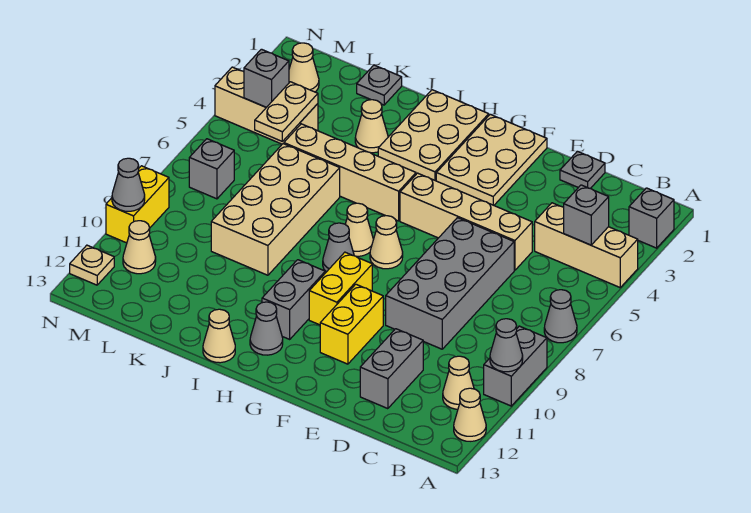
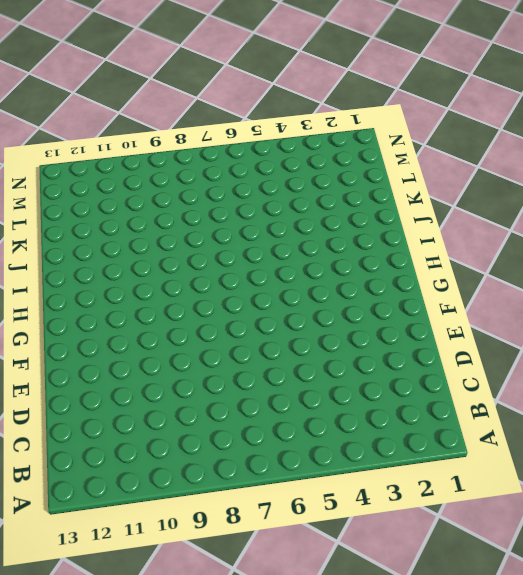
none -> grey brick A2 level 1
none -> tan brick A4:C4 level 1
none -> grey cone A7 level 1
none -> grey brick A9:A10 level 1

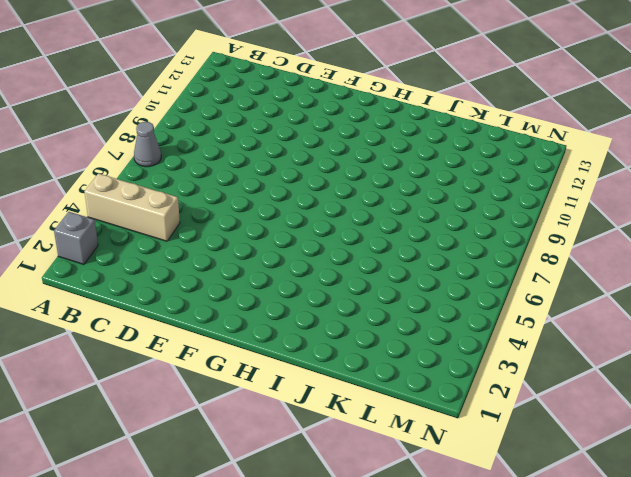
none -> grey brick A9:A10 level 1
none -> tan cone A12 level 1
none -> tan cone B11 level 1
none -> grey plate D1 level 1

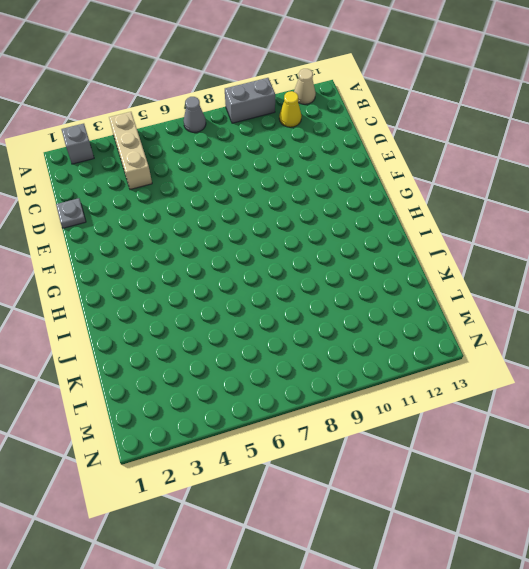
yellow cone B11 level 1 -> tan cone B11 level 1
none -> tan brick D5:G5 level 1
none -> grey brick D6:E9 level 1
none -> grey brick D11:D12 level 1
none -> tan plate F1:G3 level 1

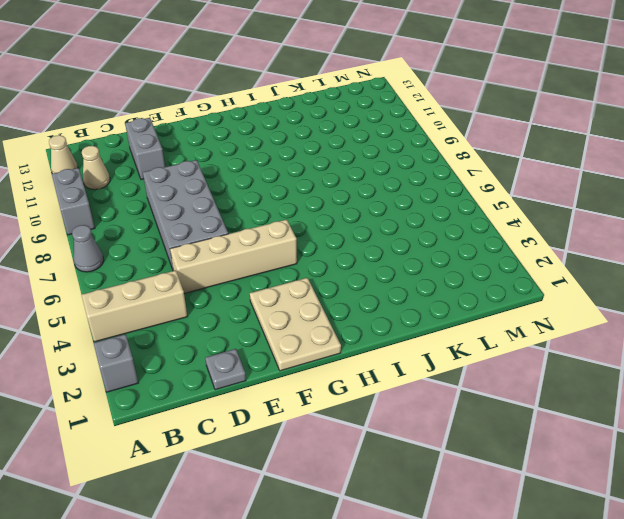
none -> yellow brick F10:F11 level 1
none -> tan cone G7 level 1
none -> yellow brick G9:G10 level 1
none -> tan plate H1:I3 level 1

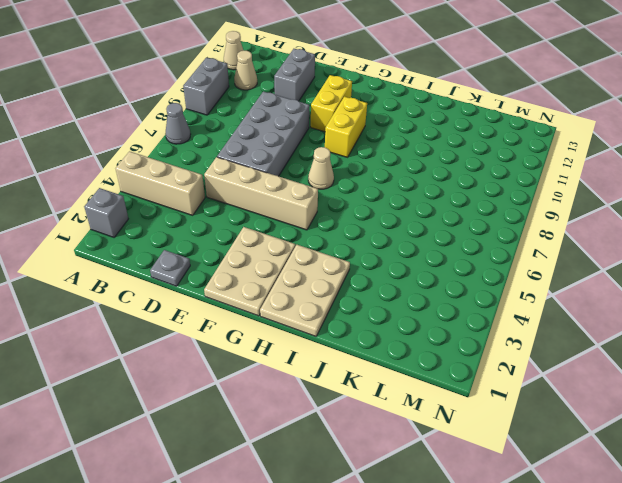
none -> tan brick H5:K5 level 1
none -> tan cone H7 level 1
none -> grey cone H8 level 1
none -> grey brick H10:H11 level 1

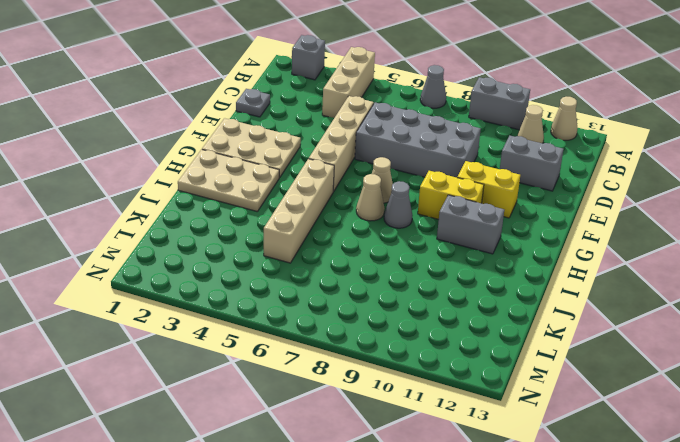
none -> grey cone H12 level 1
none -> tan cone I13 level 1
none -> tan cone J3 level 1
none -> tan brick J6:K9 level 1

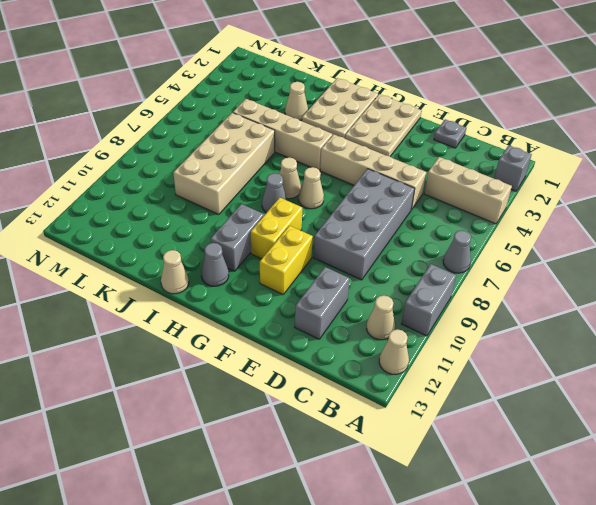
none -> grey plate K1 level 1
none -> tan brick L4:N4 level 1
none -> tan cone M2 level 1
none -> grey brick M7 level 1

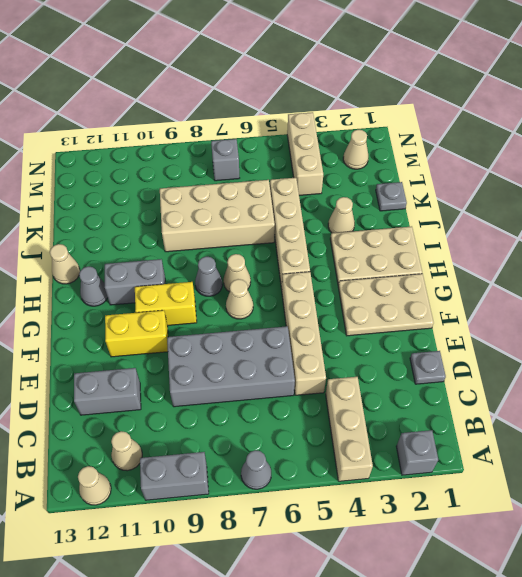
none -> tan cone M11 level 1
none -> yellow brick N9:N10 level 1
none -> tan plate N12 level 1
none -> grey cone A10 level 2

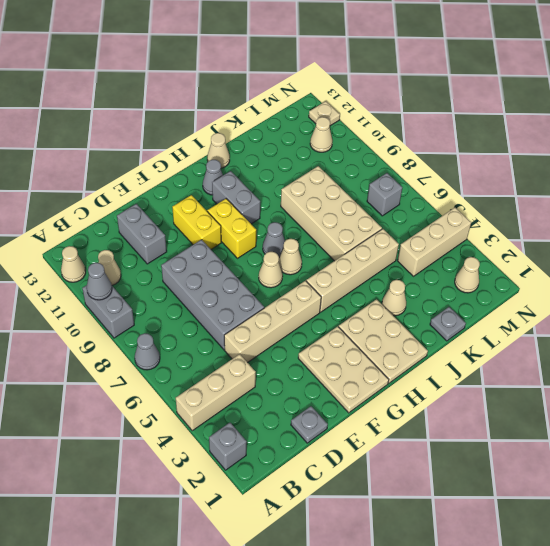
none -> yellow brick N9:N10 level 1
none -> grey brick B4 level 2
none -> tan plate L4:L5 level 2
none -> grey brick M4 level 2

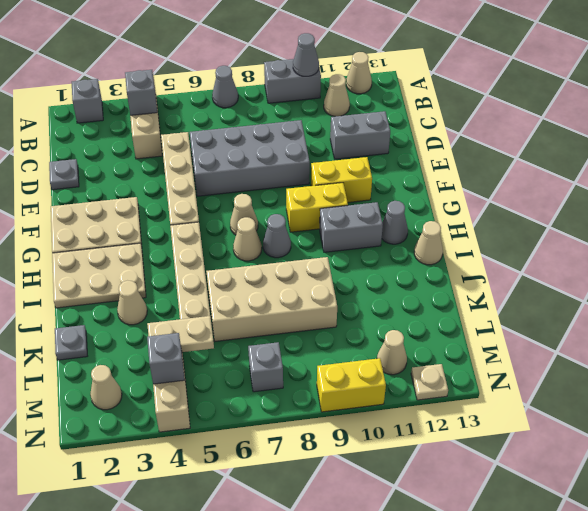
none -> grey cone N10 level 2

